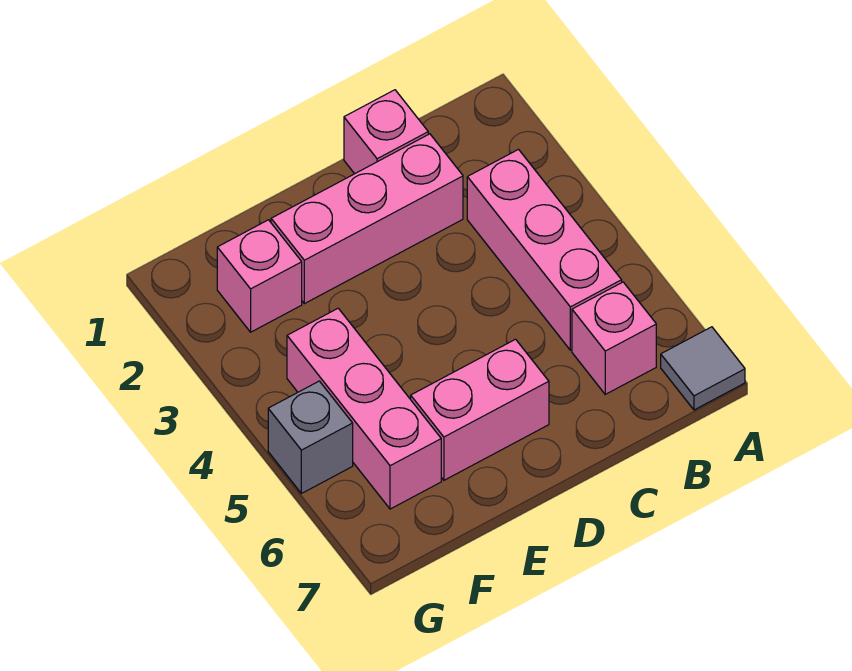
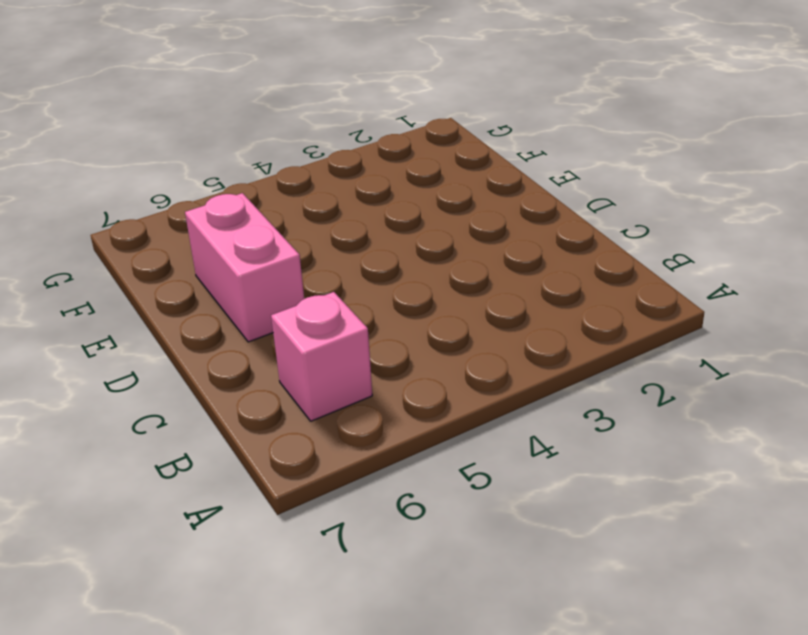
none -> grey tile A7 level 1
none -> pink brick B3:B5 level 1

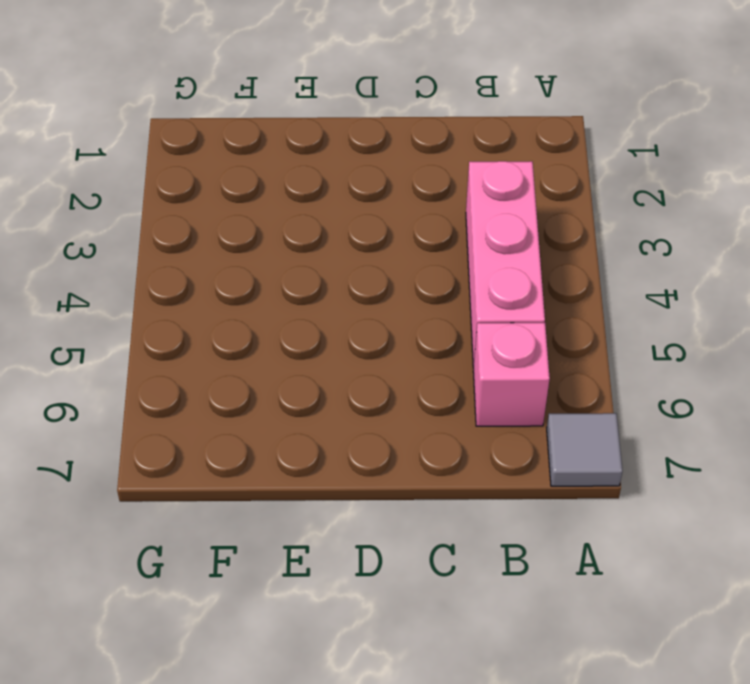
none -> pink brick C1 level 1
none -> pink brick C2:E2 level 1

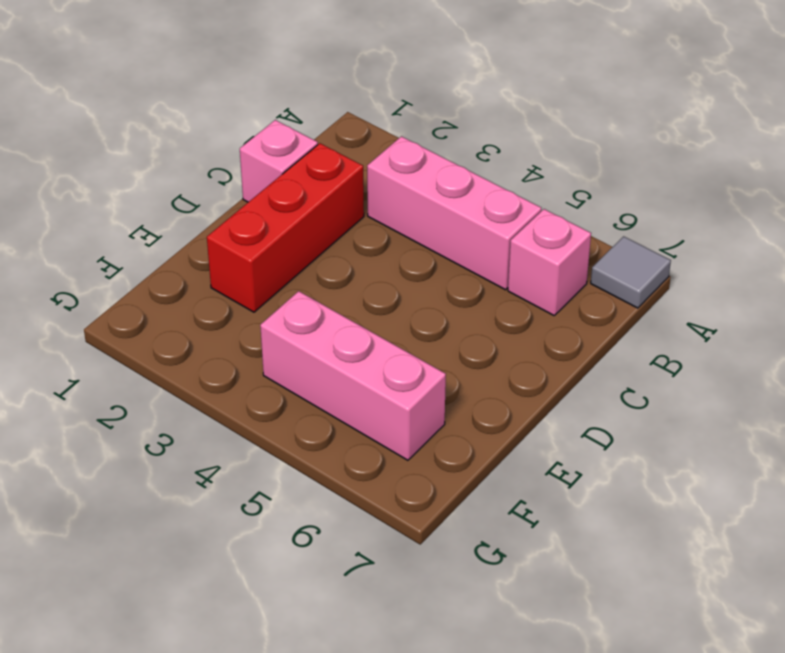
red brick C2:E2 level 1 -> pink brick C2:E2 level 1
none -> pink brick D6:E6 level 1
none -> pink brick F2 level 1

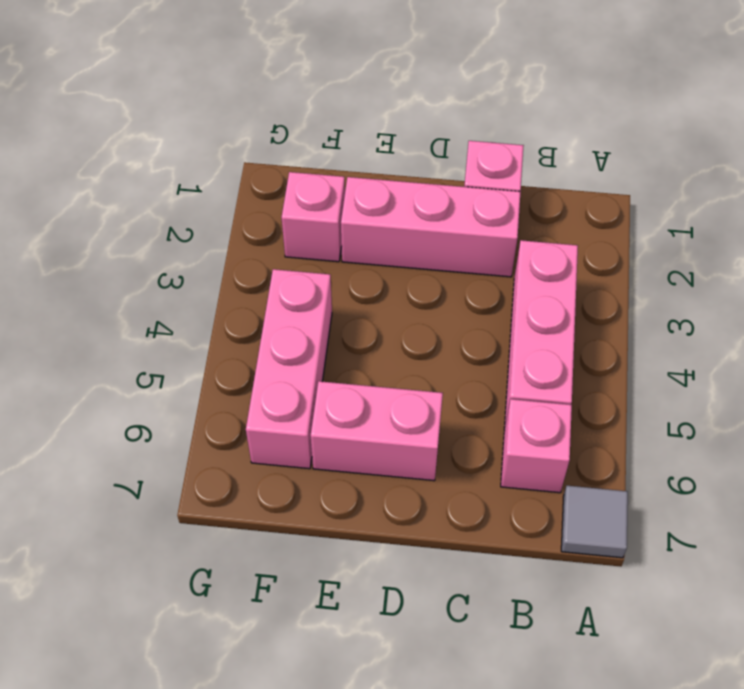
none -> grey brick G5 level 1

